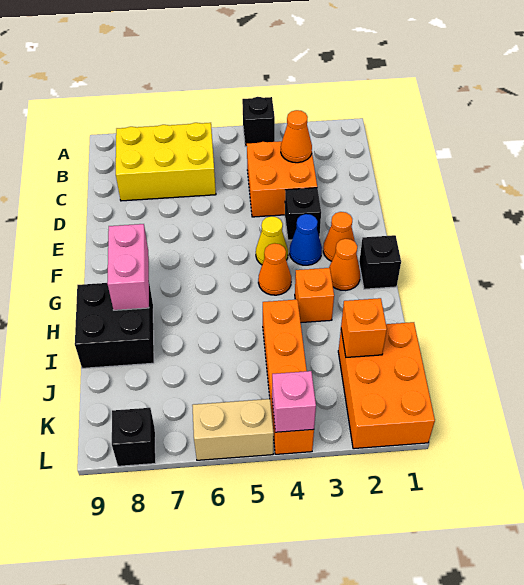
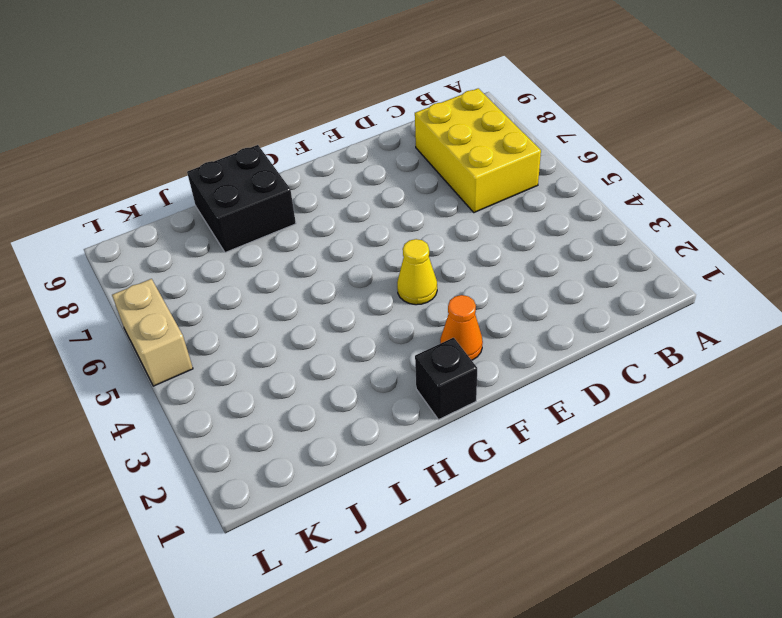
none -> black brick A4 level 1
none -> orange brick C3:D4 level 1
none -> black brick E3 level 1

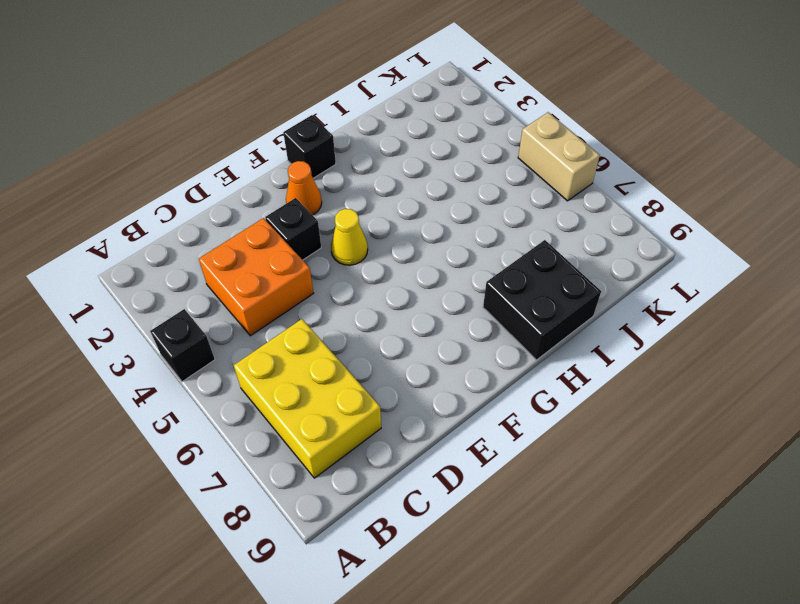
none -> blue cone F3 level 1
none -> orange cone G2 level 1
none -> orange cone G4 level 1

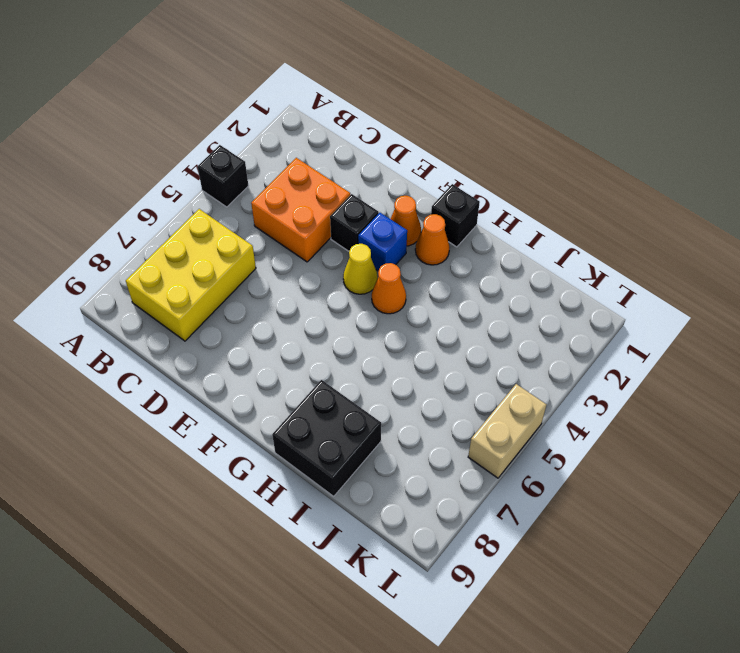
blue brick F3 level 1 -> blue cone F3 level 1
none -> orange brick H3 level 1
none -> orange brick I4:L4 level 1
none -> orange brick J1:L2 level 1

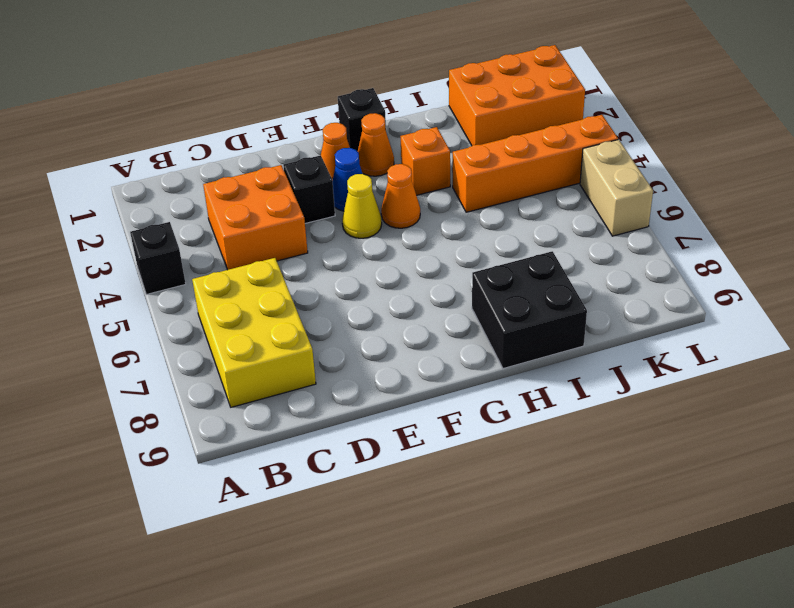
none -> black brick L8 level 1
none -> orange cone C3 level 2
none -> pink brick G8:H8 level 2

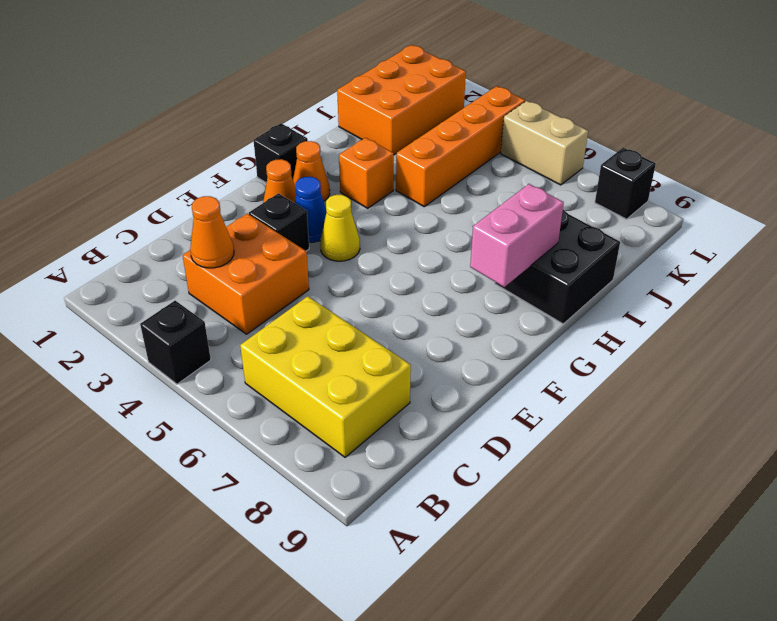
none -> orange cone G4 level 1
none -> orange brick J2 level 2
none -> pink brick L4 level 2

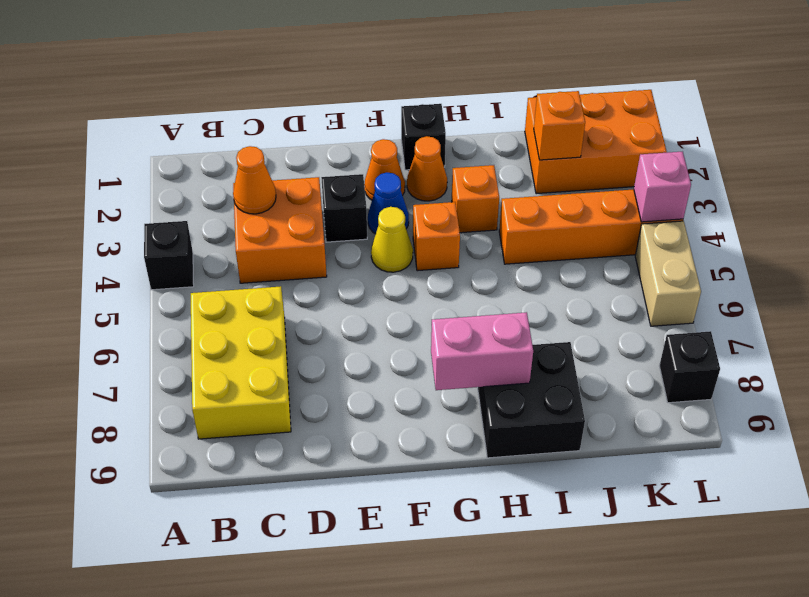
orange brick G4 level 1 -> orange cone G4 level 1

